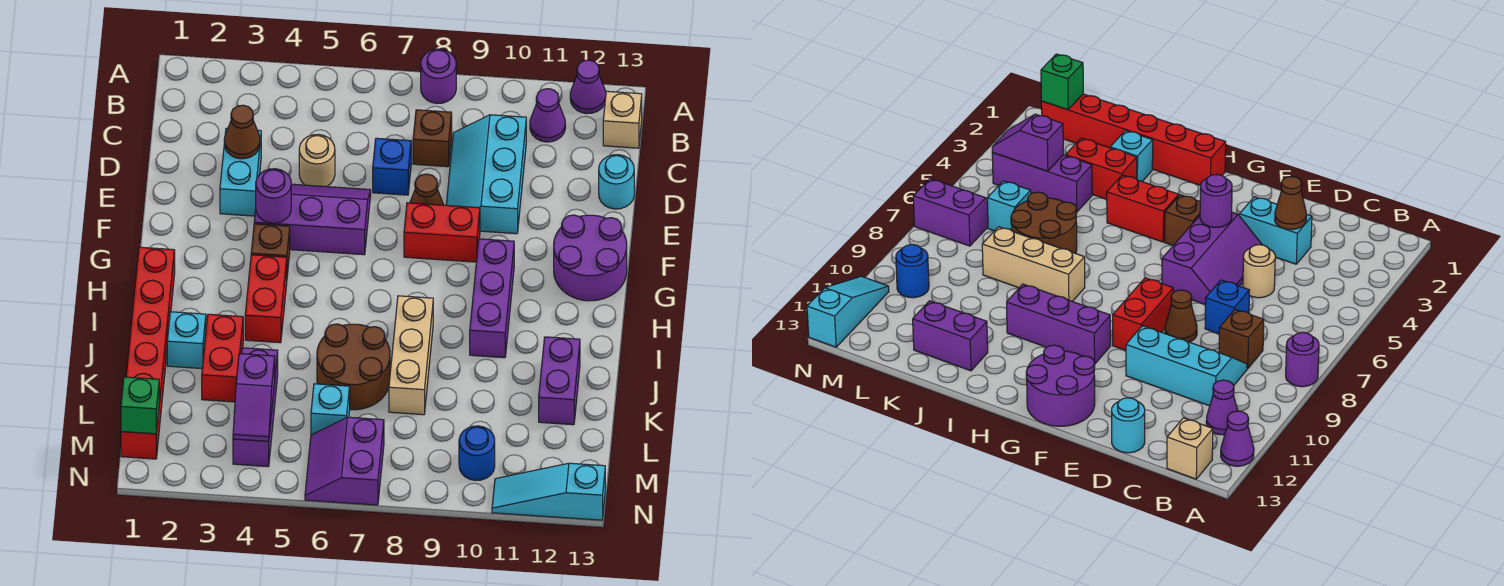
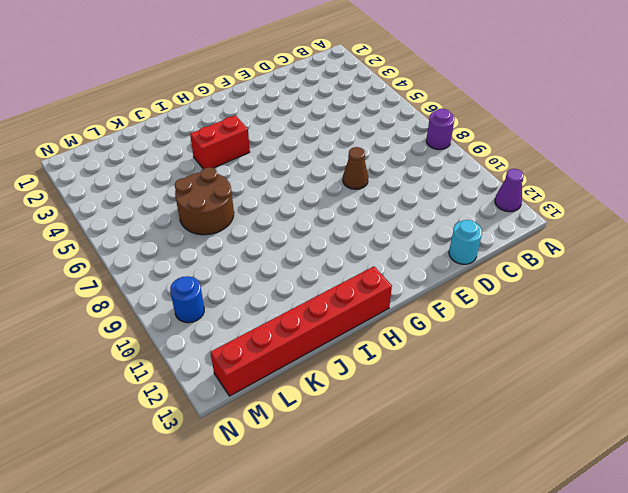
red brick H13:M13 level 1 -> red brick H1:M1 level 1
none -> purple cone B11 level 1
none -> tan brick B13 level 1
none -> brown brick C8 level 1
none -> cyan slope C9:E10 level 1 top 10

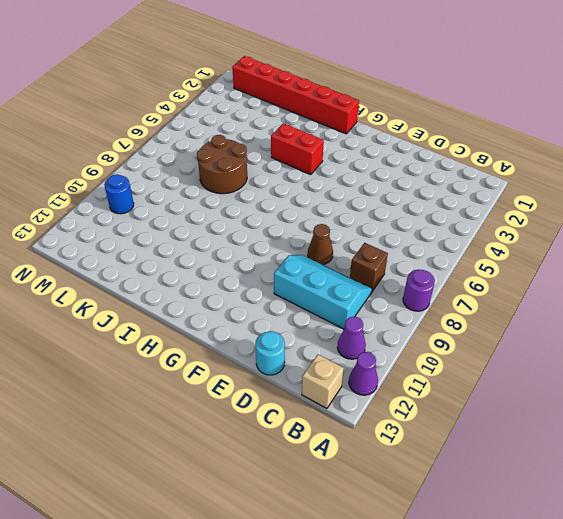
none -> cyan brick D3:E3 level 1
none -> tan round brick D5 level 1
none -> blue brick D7 level 1
none -> purple slope E4:F6 level 1 top F

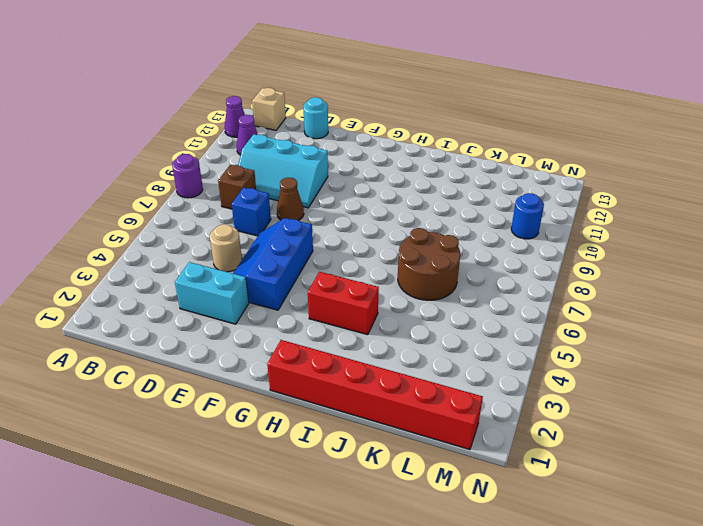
blue slope E4:F6 level 1 top F -> purple slope E4:F6 level 1 top F
none -> red brick F8:F9 level 1
none -> purple round brick F12:G13 level 1
none -> brown brick G4 level 1
none -> purple brick G10:I10 level 1

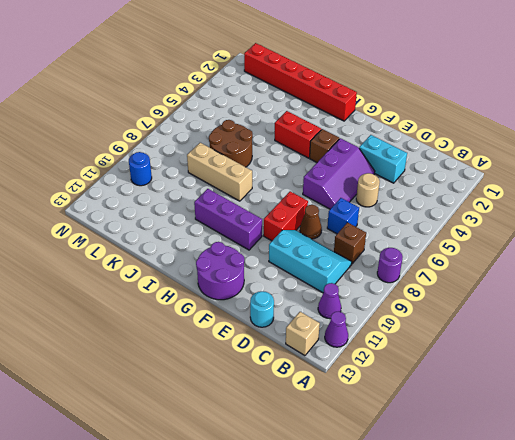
none -> cyan brick J2 level 1
none -> red brick J3:K3 level 1
none -> purple brick J12:K12 level 1
none -> purple brick K4:M4 level 1

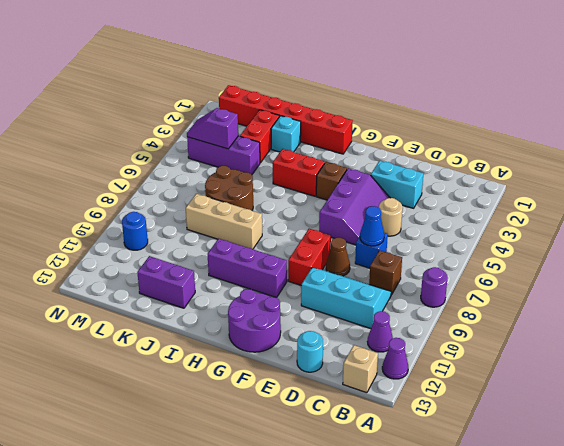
blue cone D7 level 2 -> none
red brick K2:K3 level 1 -> red brick J3:K3 level 1
none -> cyan brick L6 level 1
none -> purple slope M6:N7 level 1 top 7
none -> cyan slope N11:N13 level 1 top 13
none -> brown cone D3 level 2

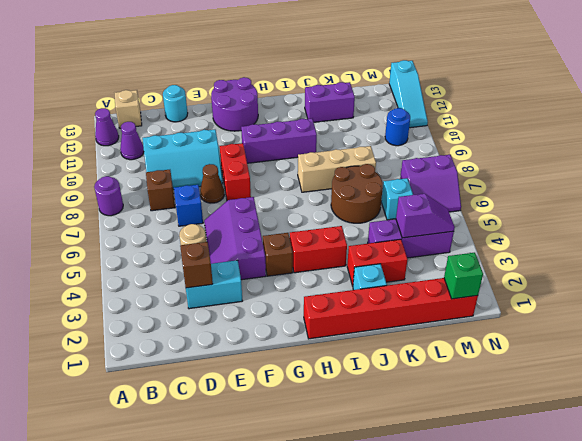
brown brick D3 level 2 -> brown cone D3 level 2
none -> purple round brick F4 level 2

